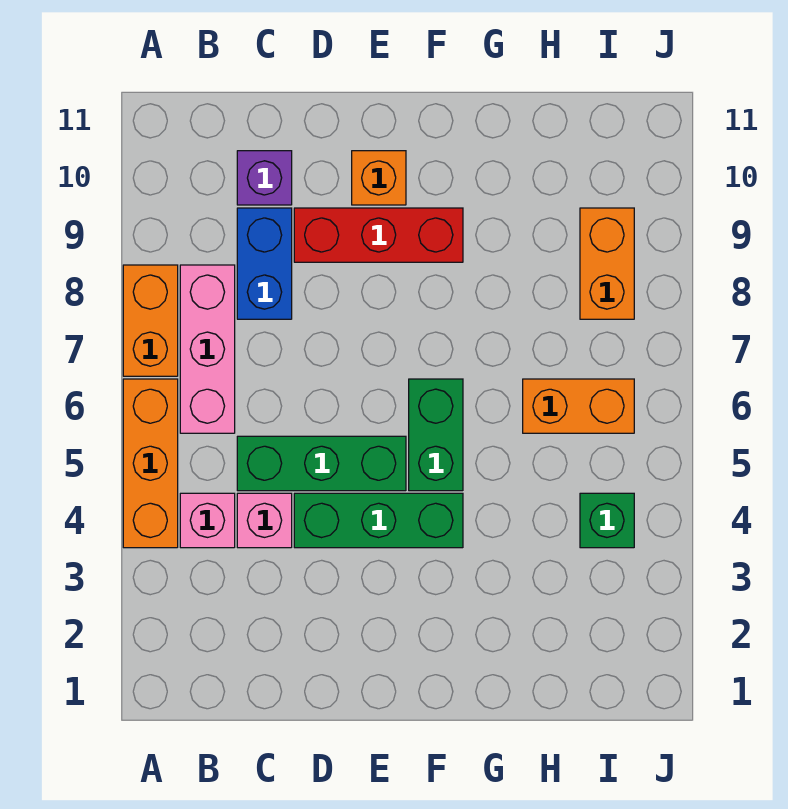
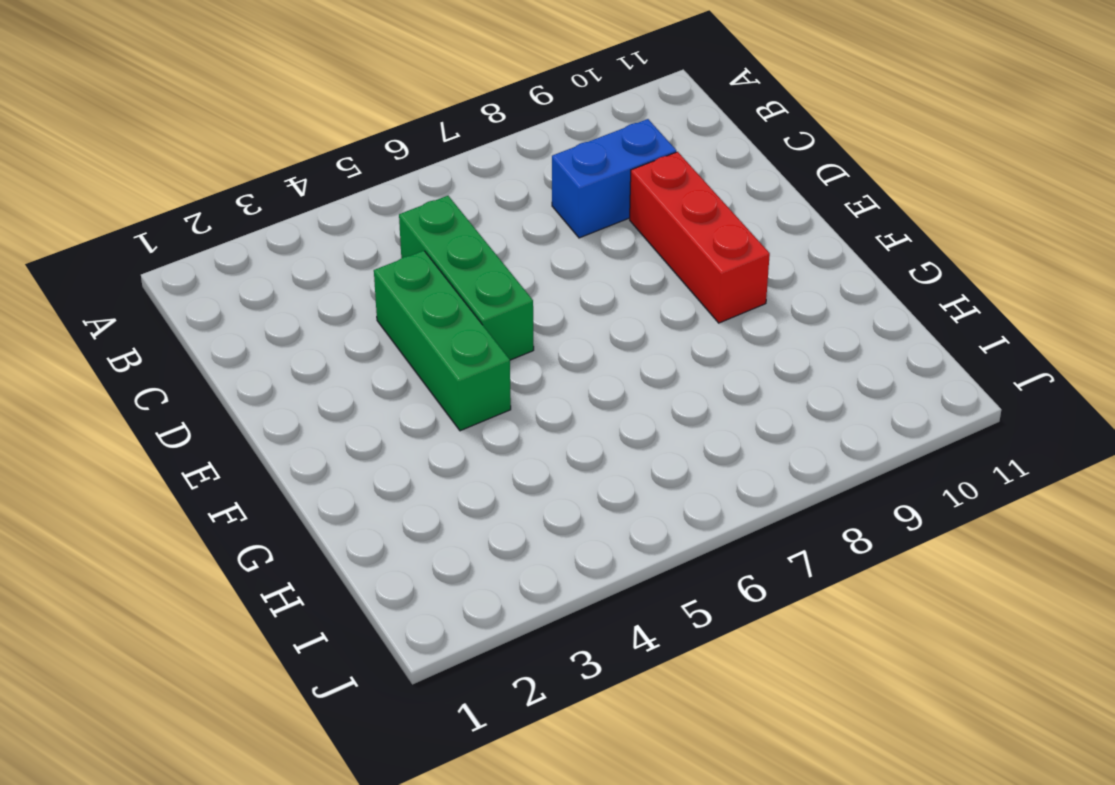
none -> orange brick A4:A6 level 1
none -> orange brick A7:A8 level 1
none -> pink brick B4 level 1

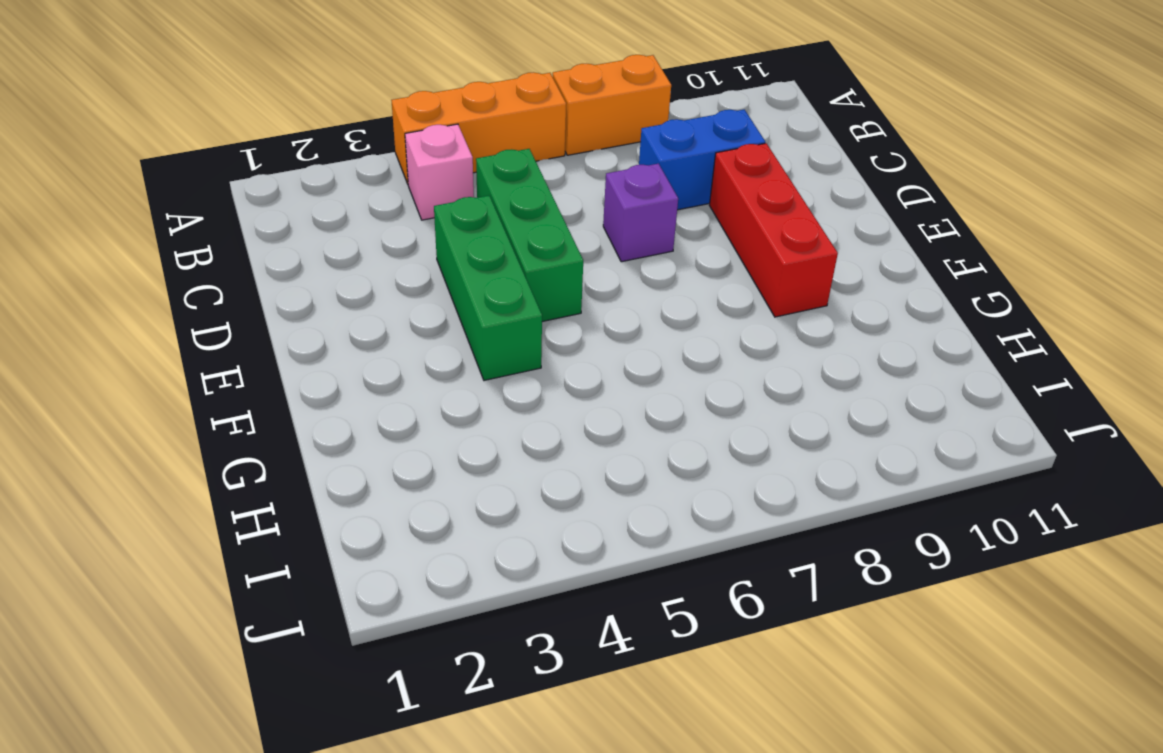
purple brick D7 level 1 -> purple brick C10 level 1
none -> pink brick B6:B8 level 1
none -> pink brick C4 level 1
none -> orange brick E10 level 1

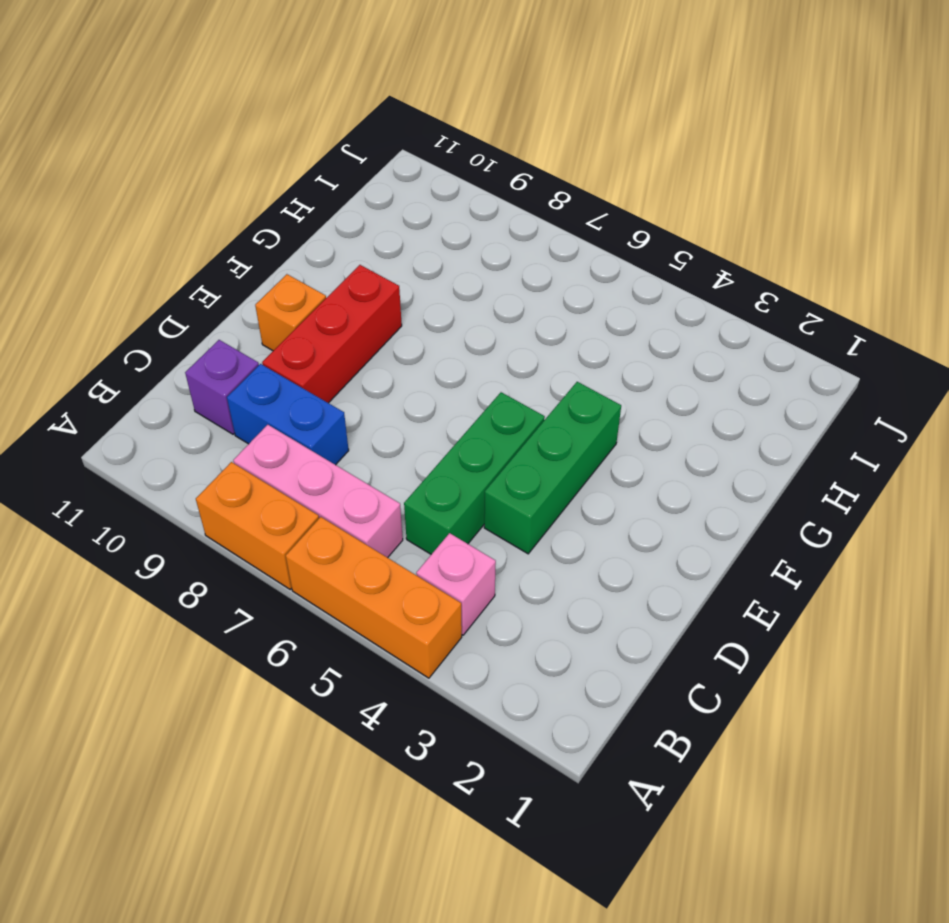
none -> pink brick C4 level 1
none -> green brick F5:F6 level 1
none -> orange brick H6:I6 level 1

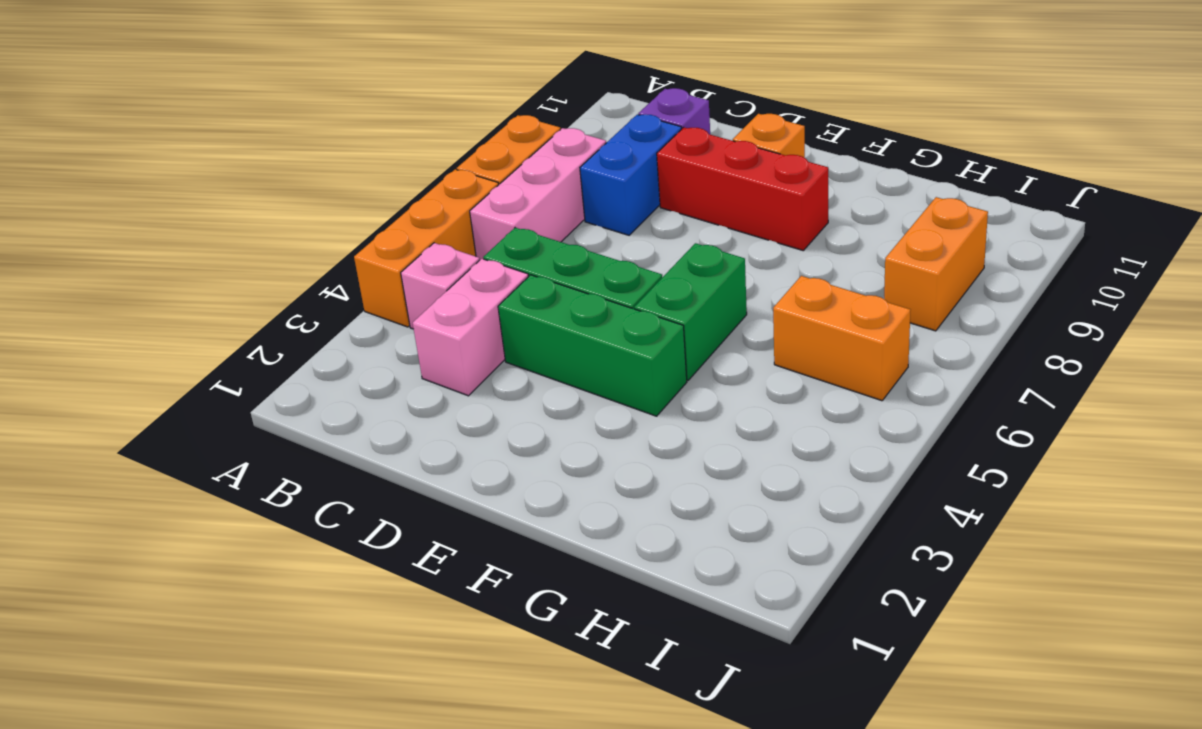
pink brick C3:C4 level 1 -> pink brick C4 level 1
none -> green brick I4 level 1

